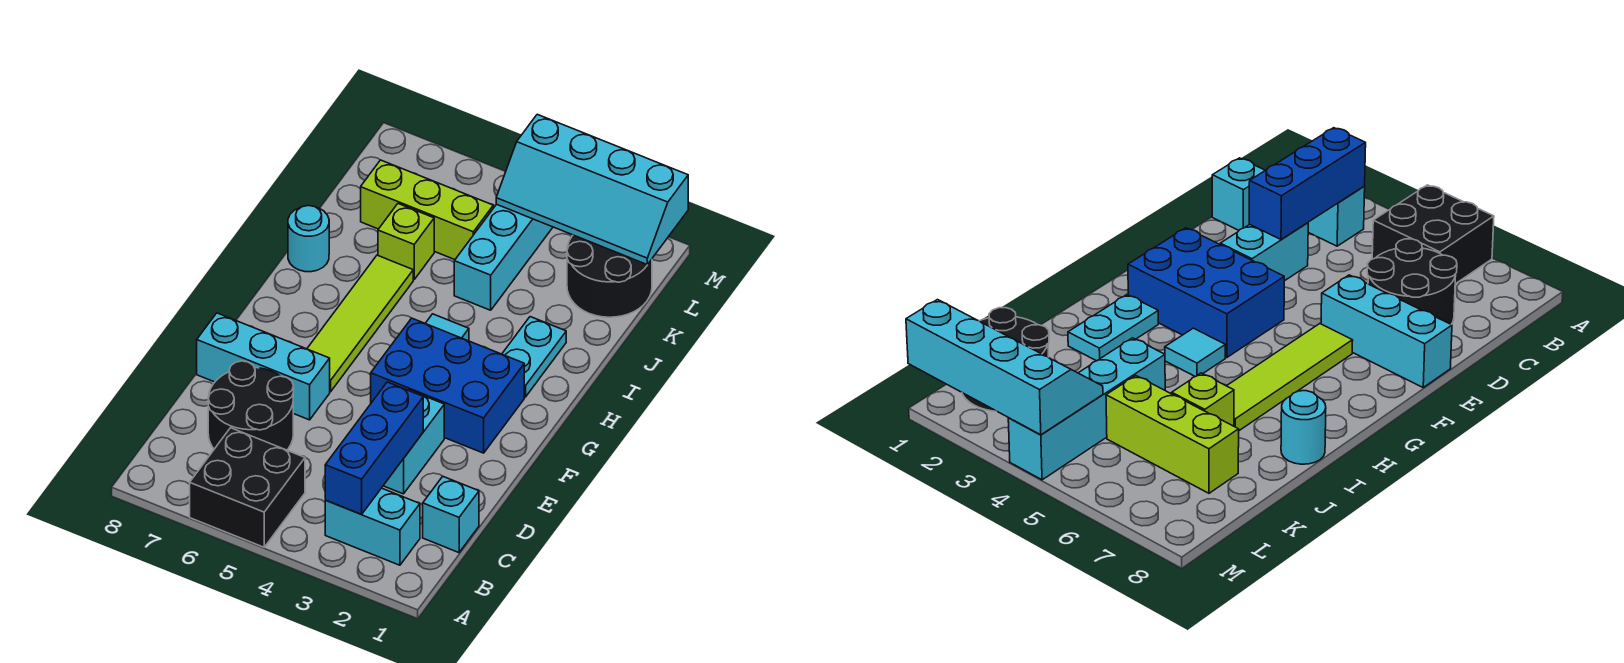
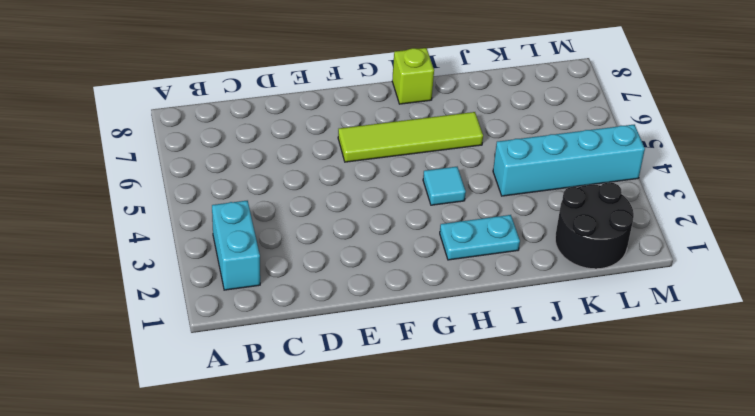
lime brick H8 level 1 -> lime brick J6 level 1
none -> black brick A5:B6 level 1
none -> cyan brick C1 level 1
none -> black round brick C6:D7 level 1

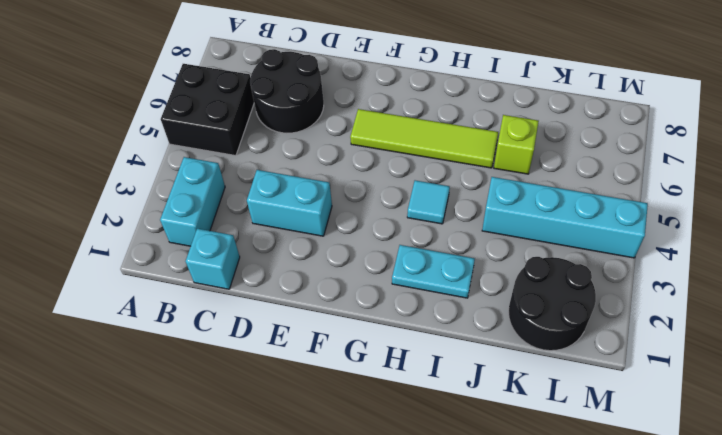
none -> cyan brick E6:E8 level 1
none -> blue brick F2:G4 level 1
none -> cyan round brick I8 level 1

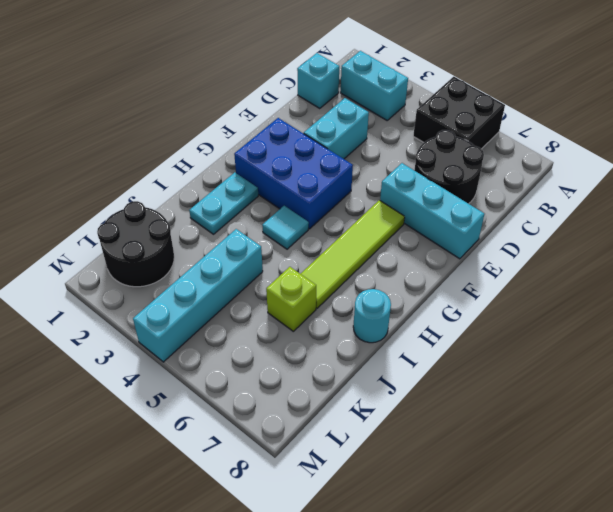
none -> lime brick K5:K7 level 1
none -> blue brick B3:D3 level 2
none -> cyan slope L1:M4 level 2 top M

